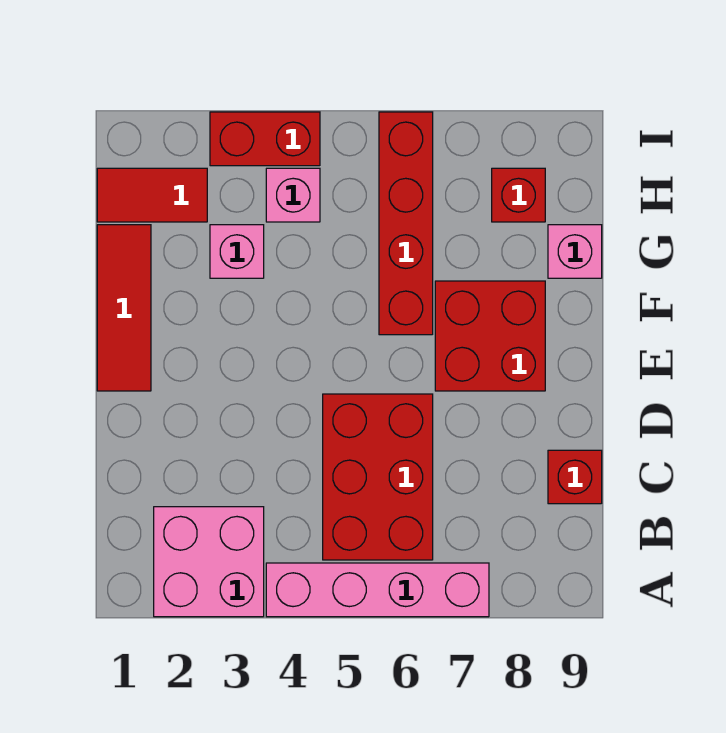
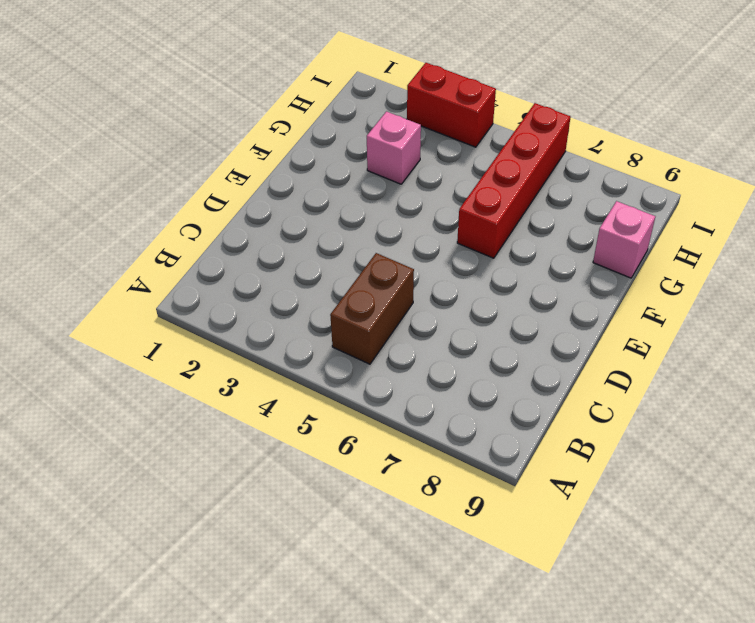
brown brick B5:C5 level 1 -> red brick B5:D6 level 1
none -> pink brick A2:B3 level 1
none -> pink brick A4:A7 level 1
none -> red brick C9 level 1

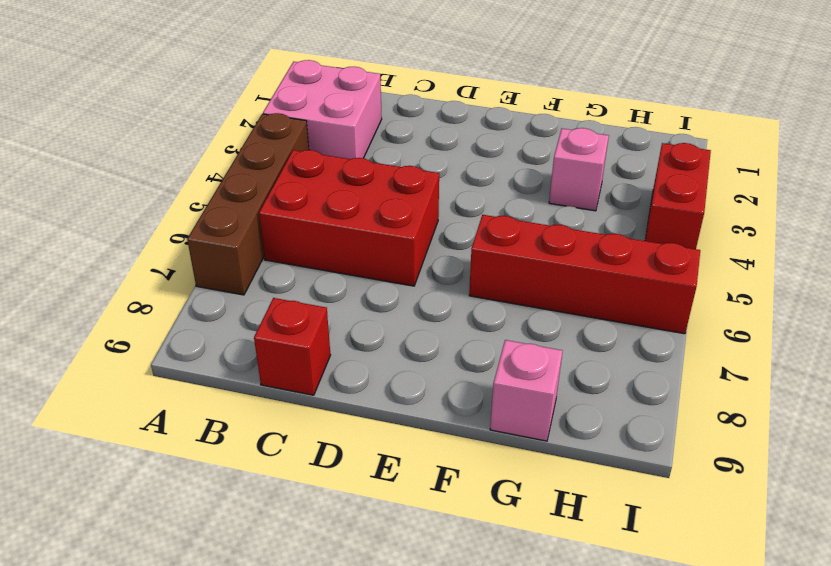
brown brick A4:A7 level 1 -> pink brick A4:A7 level 1
none -> red tile E1:G1 level 1
none -> red brick E7:F8 level 1
none -> red tile H1:H2 level 1

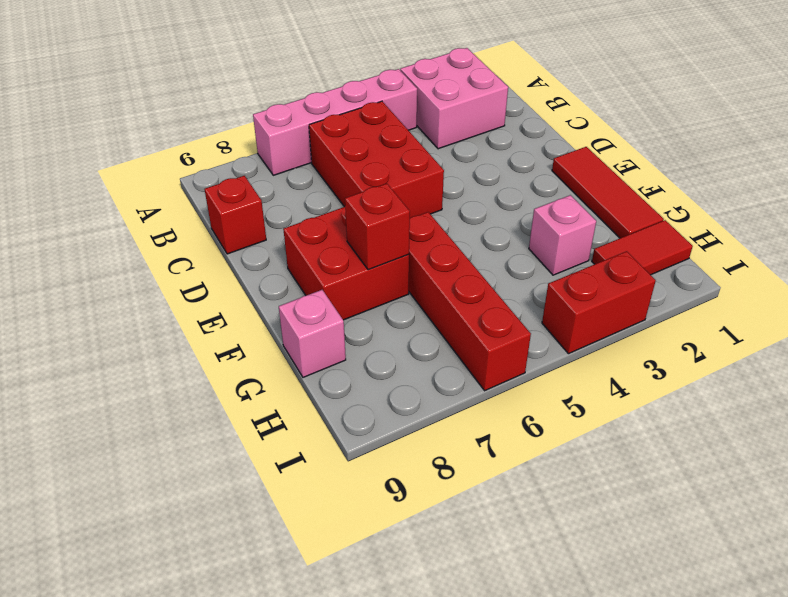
red brick F7 level 2 -> red brick H8 level 1
none -> pink brick H4 level 1

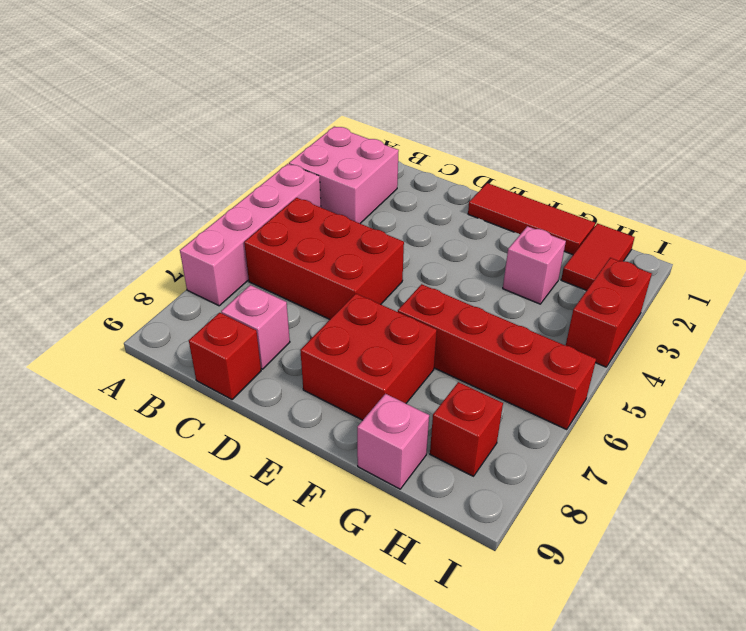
pink brick C8 level 1 -> pink brick H4 level 1

